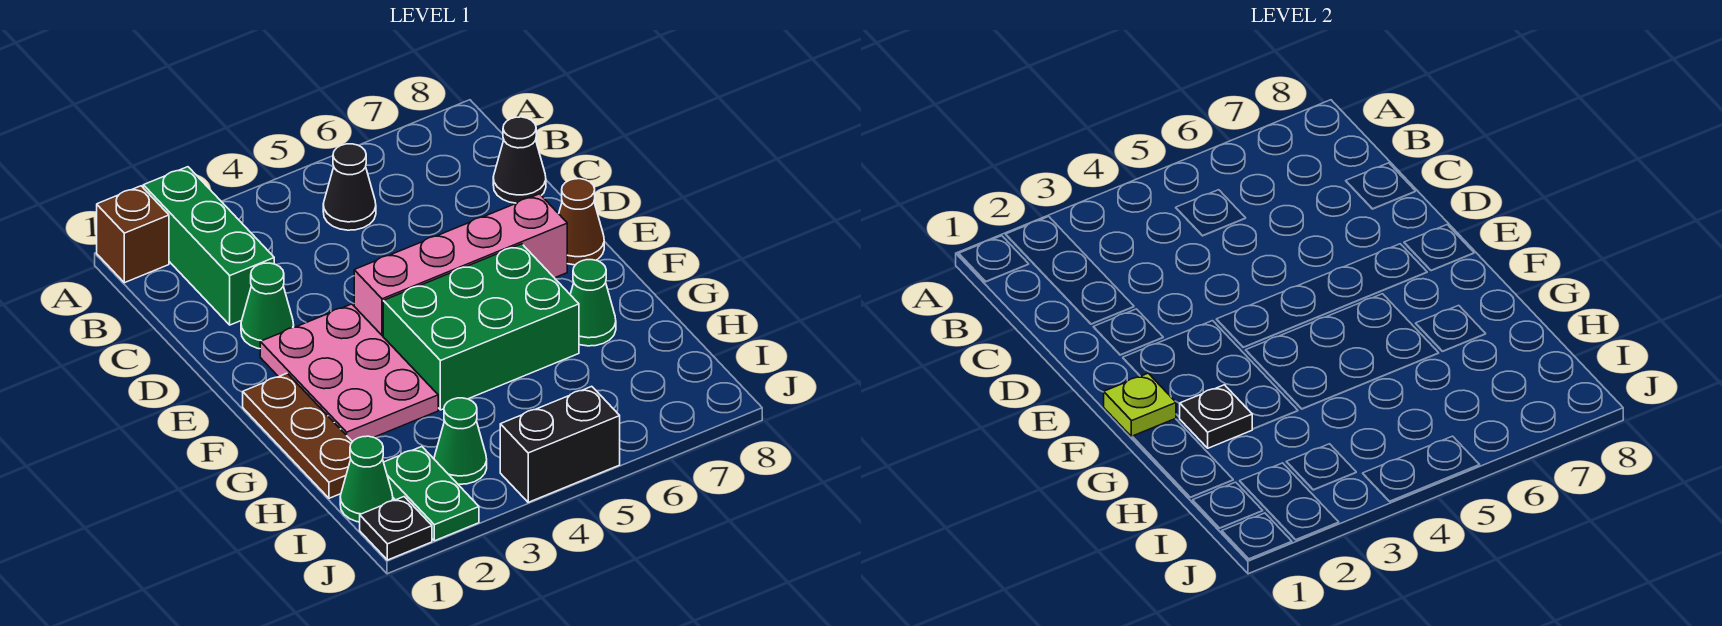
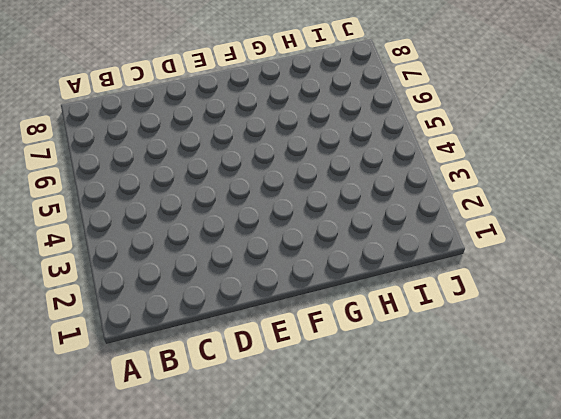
none -> brown brick A1 level 1
none -> green brick A2:C2 level 1
none -> black cone B5 level 1

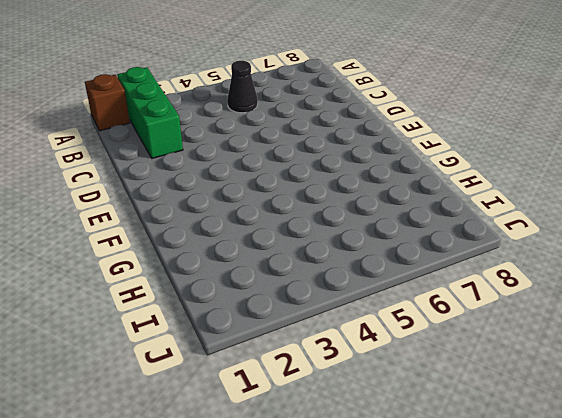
none -> black cone C8 level 1
none -> green cone D2 level 1
none -> pink plate E2:G3 level 1

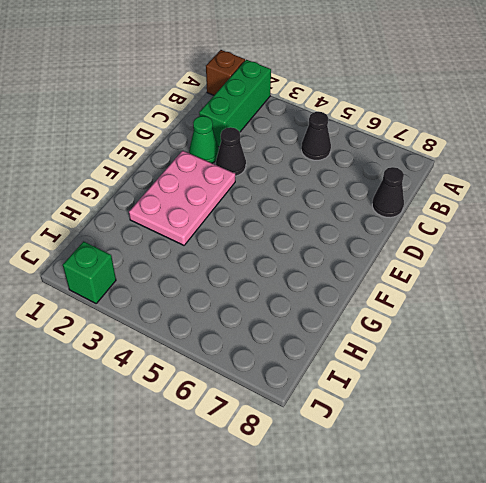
black cone D3 level 1 -> none
green brick J2 level 1 -> green plate I2:J2 level 1
none -> pink brick E4:E7 level 1
none -> brown cone E8 level 1
none -> brown plate F1:H1 level 1

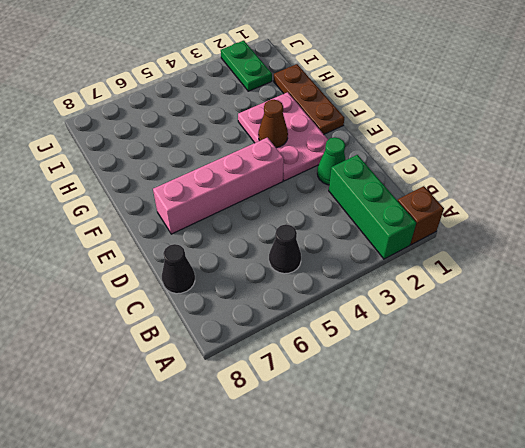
brown cone F3 level 2 -> brown cone E8 level 1
none -> green brick F4:G6 level 1
none -> green cone G7 level 1
none -> green cone I1 level 1

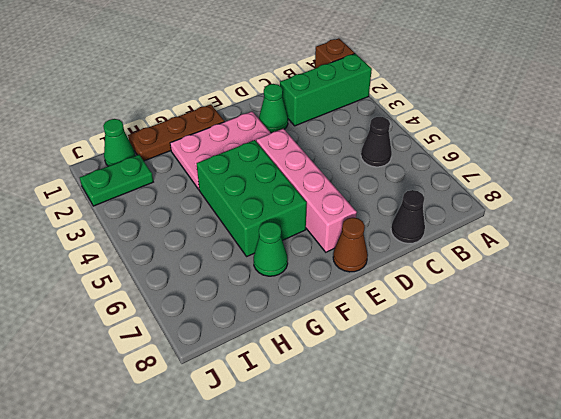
none -> green cone I3 level 1
none -> black plate J1 level 1
none -> black brick J4:J5 level 1

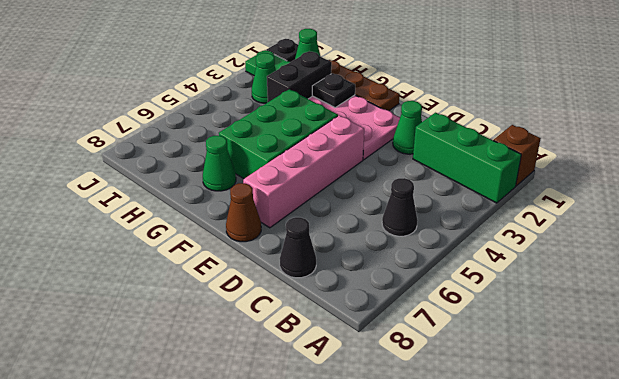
black brick H2:H3 level 1 -> black brick J4:J5 level 1
none -> lime plate F1 level 2

